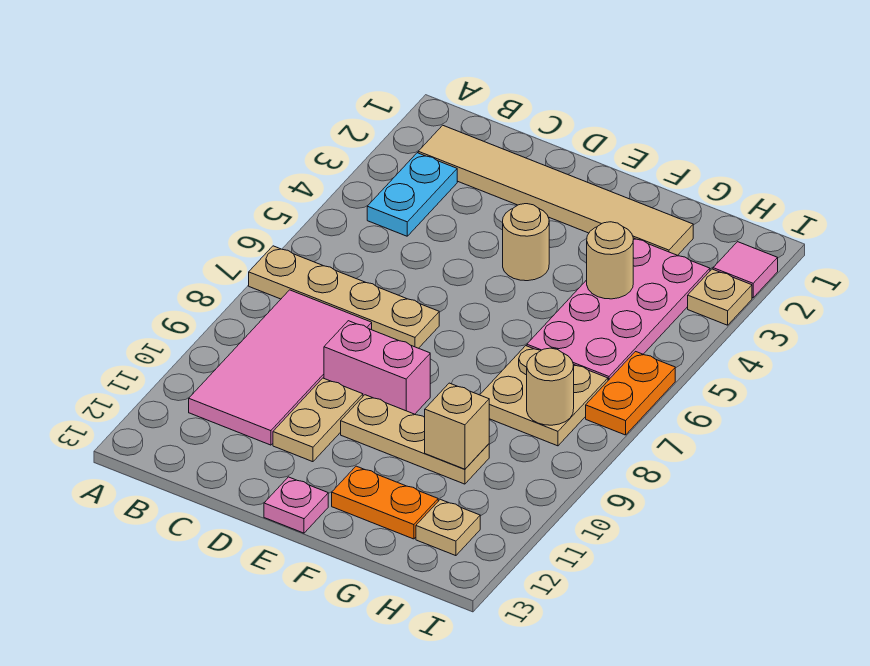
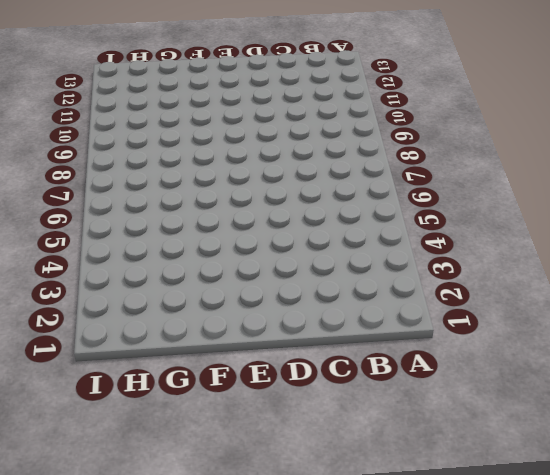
none -> tan plate A7:D7 level 1
none -> tan tile B2:G2 level 1
none -> cyan plate B3:B4 level 1

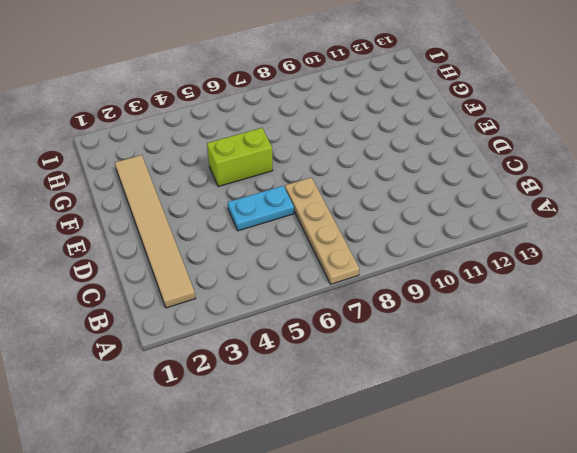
cyan plate D5:D6 level 1 -> cyan plate B3:B4 level 1
lime brick F5:F6 level 1 -> none
none -> pink tile B8:C11 level 1
none -> pink brick D9:E9 level 1
none -> tan plate D10:D11 level 1

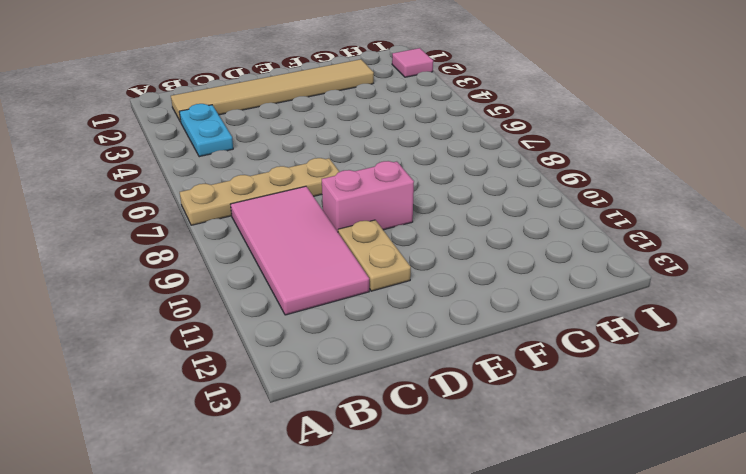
none -> tan round brick E4 level 1
none -> tan plate E10:G10 level 1
none -> pink plate E13 level 1

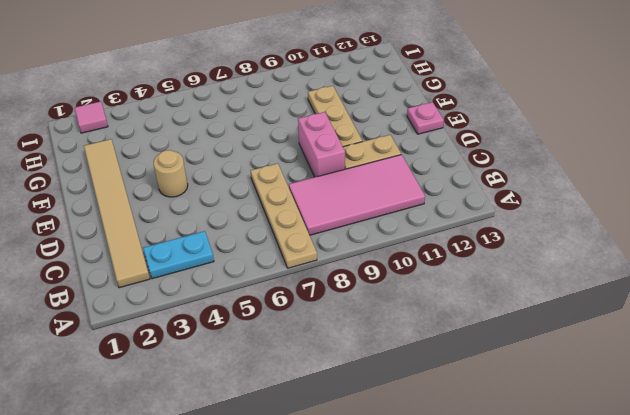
none -> orange plate F12:G12 level 1
none -> pink plate G3:H6 level 1
none -> tan plate G7:H8 level 1

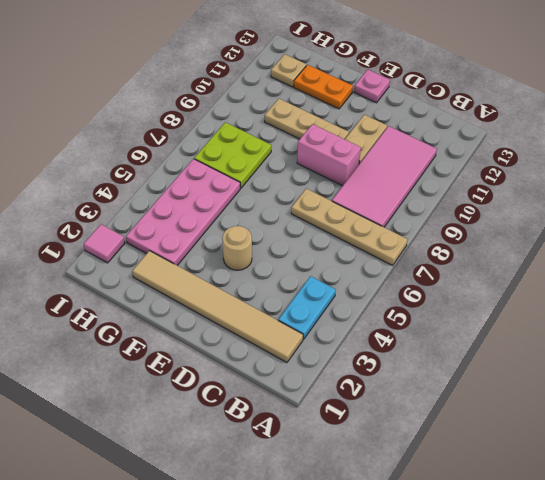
lime plate G7:H8 level 1 -> tan plate G7:H8 level 1
none -> tan plate I3 level 1
none -> orange plate I6:I7 level 1
none -> tan round brick G4 level 2

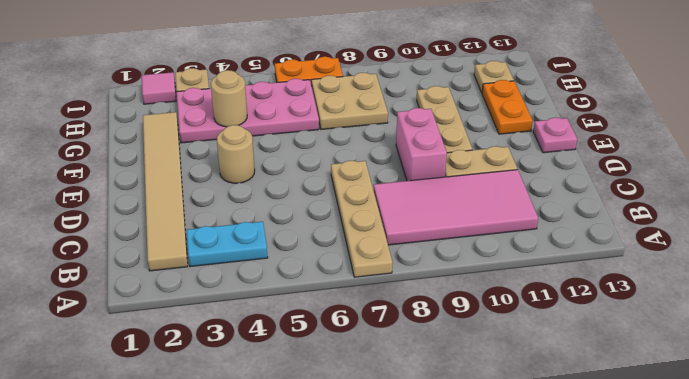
none -> tan brick G10 level 2
none -> tan round brick H8 level 2

